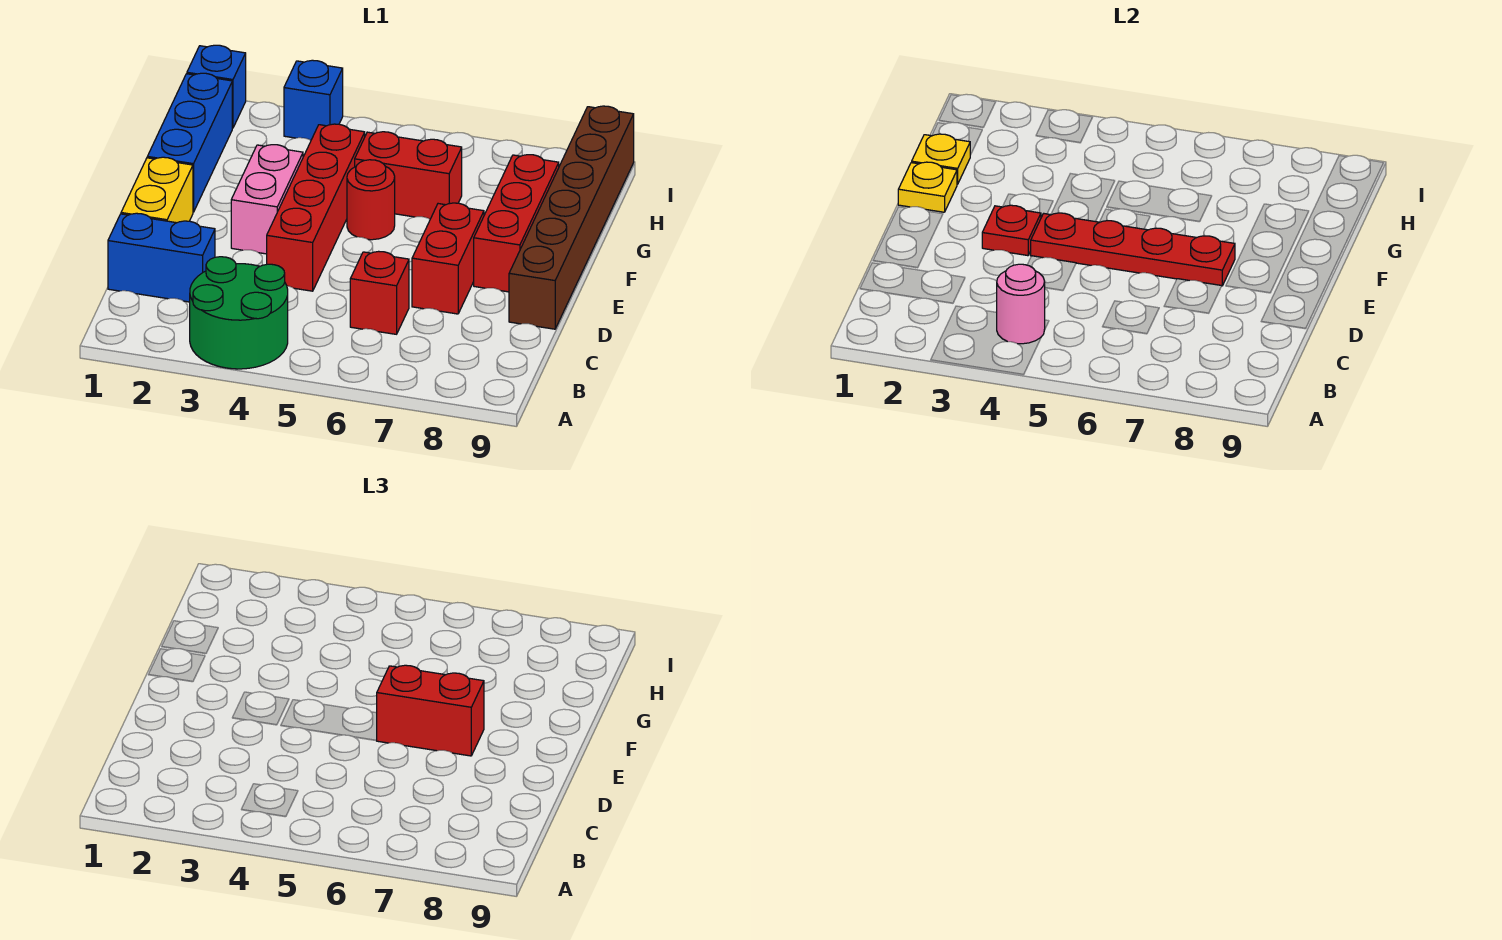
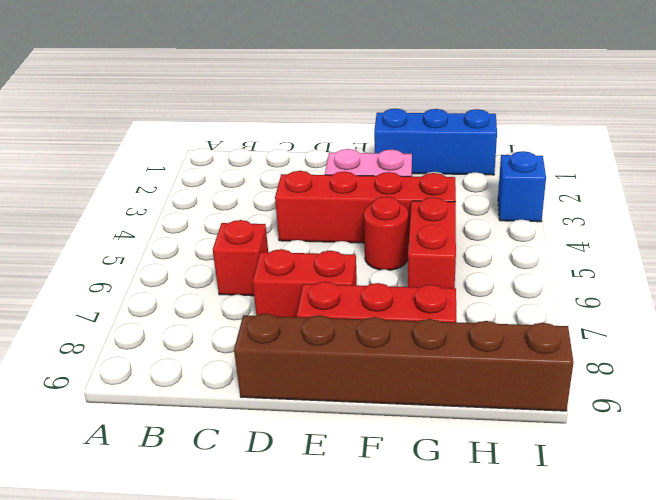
none -> green round brick A3:B4 level 1
none -> blue brick C1:C2 level 1
none -> yellow brick D1:E1 level 1

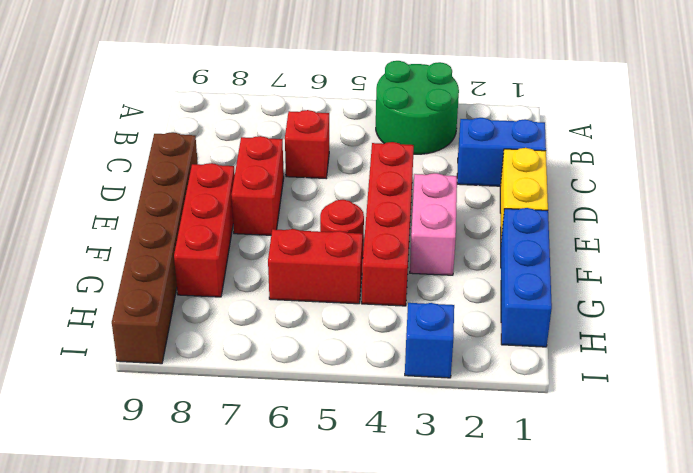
none -> blue brick I1 level 1
none -> pink round brick B4 level 2
none -> red plate E3 level 2

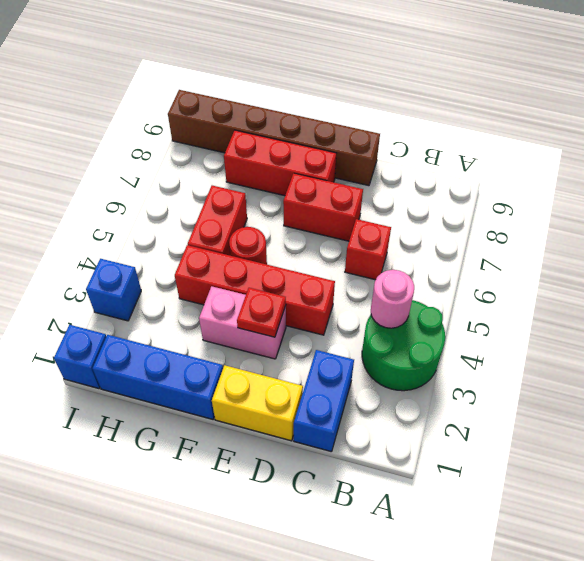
none -> red plate E4:E7 level 2
none -> yellow plate F1 level 2
none -> yellow plate G1 level 2

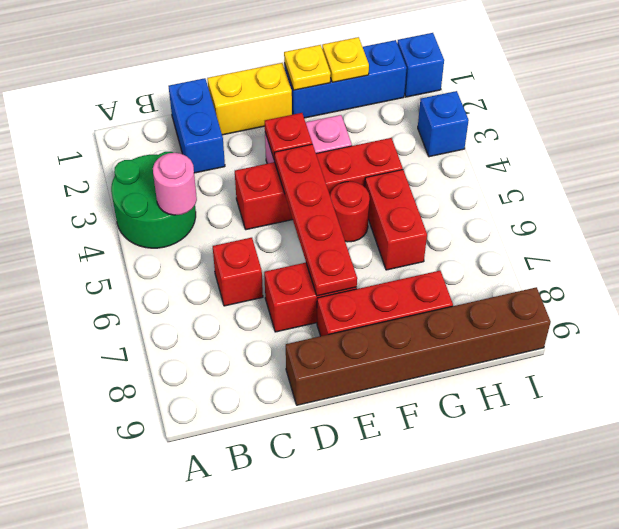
none -> red brick E6:E7 level 3

